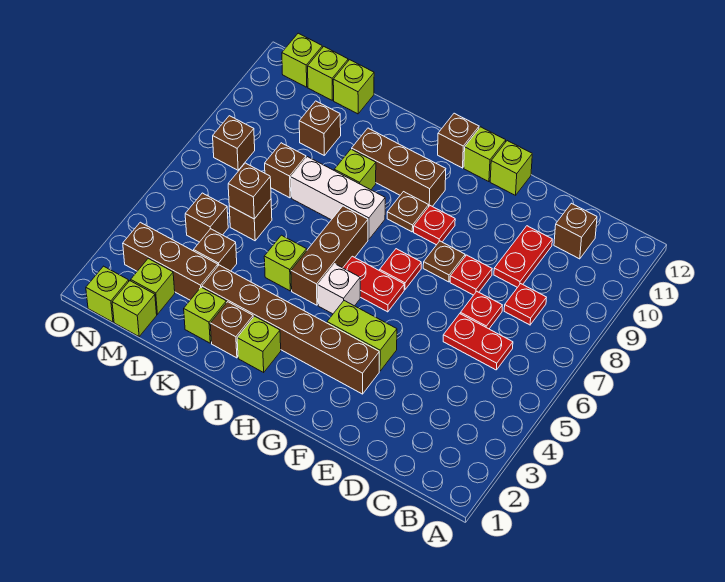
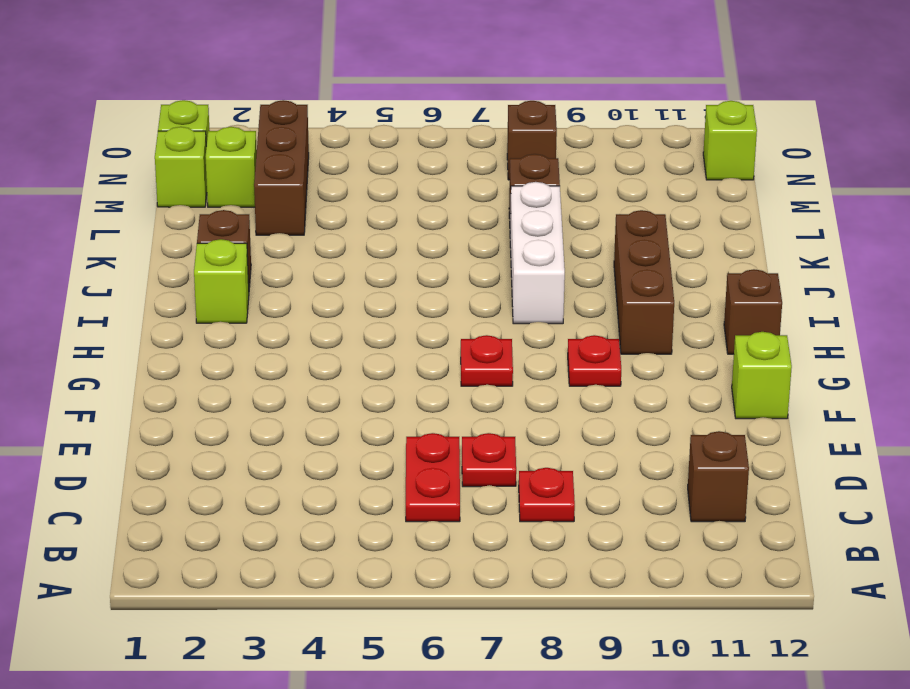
none -> red plate D9:D10 level 1
none -> red plate E8 level 1
none -> brown brick F3:K3 level 1
none -> lime brick F4:G4 level 1

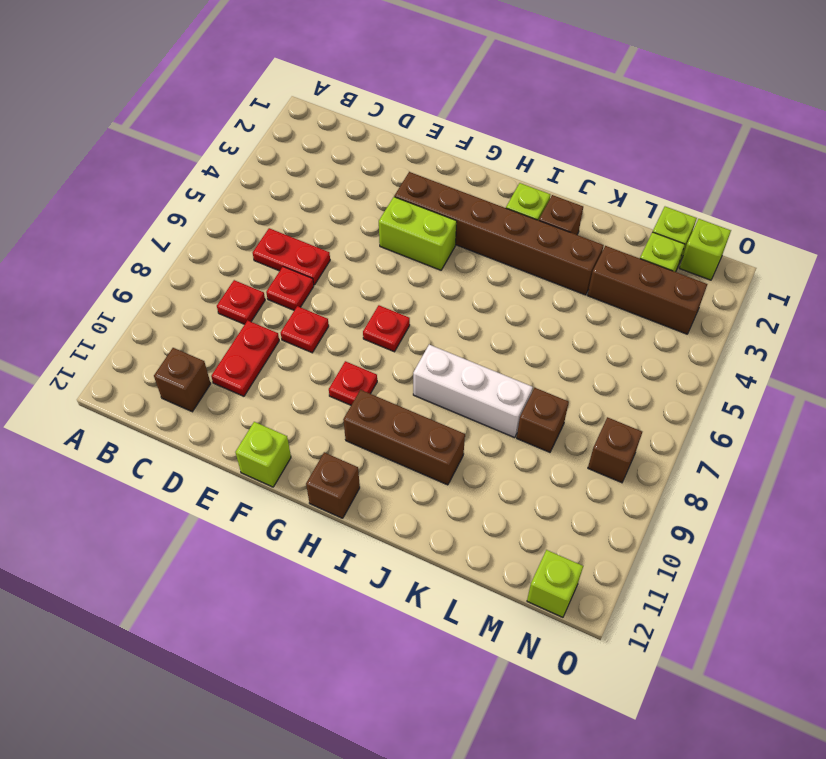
none -> brown plate F8 level 1
none -> red plate G6:H6 level 1
none -> lime brick G12 level 1
none -> white brick H5 level 1

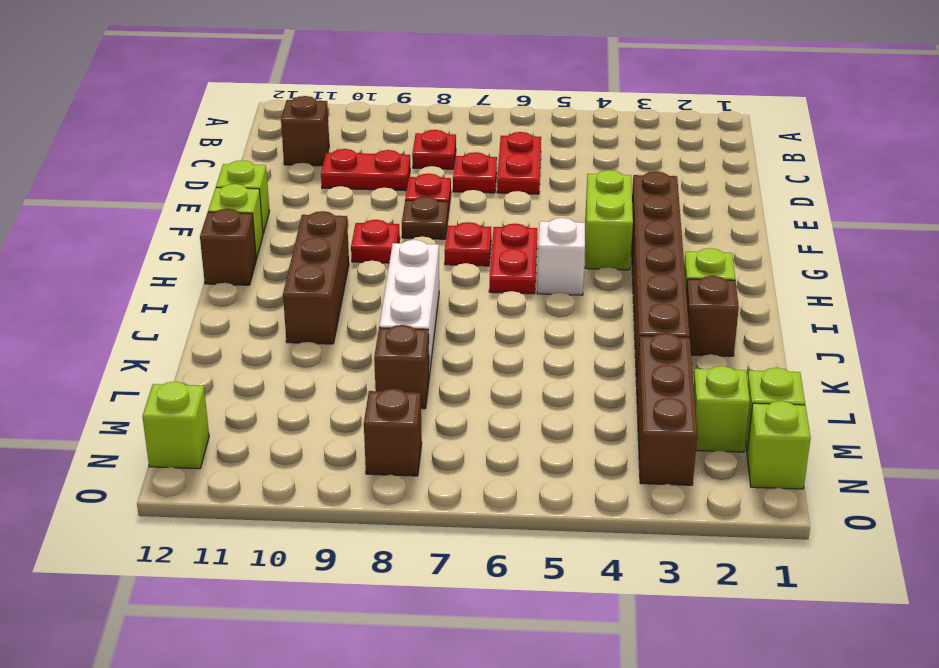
none -> brown plate H9 level 1
none -> brown brick I5:I7 level 1
none -> lime brick J5 level 1
none -> lime brick J9 level 1

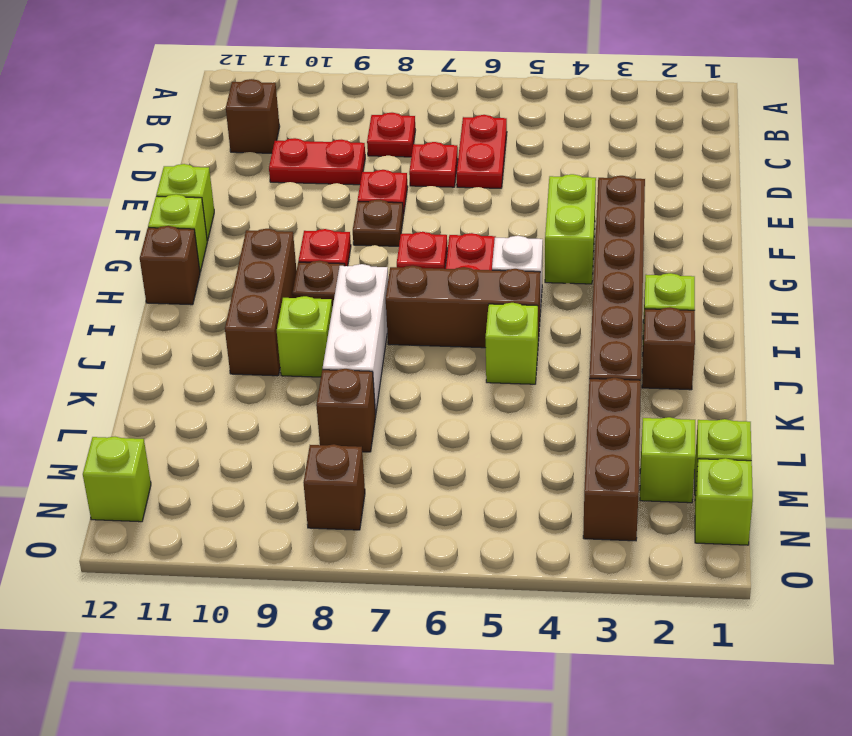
none -> lime brick K2 level 1
none -> brown brick L4 level 1
none -> brown brick L6 level 1
none -> brown brick L10 level 1

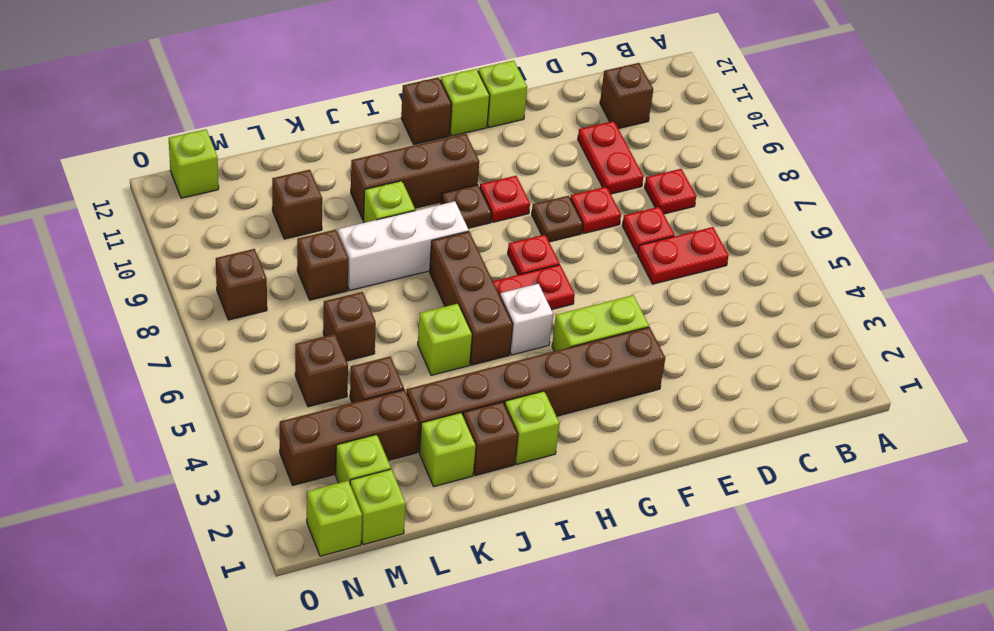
none -> lime brick L12 level 1
none -> lime brick M12 level 1
none -> brown brick L6 level 2

